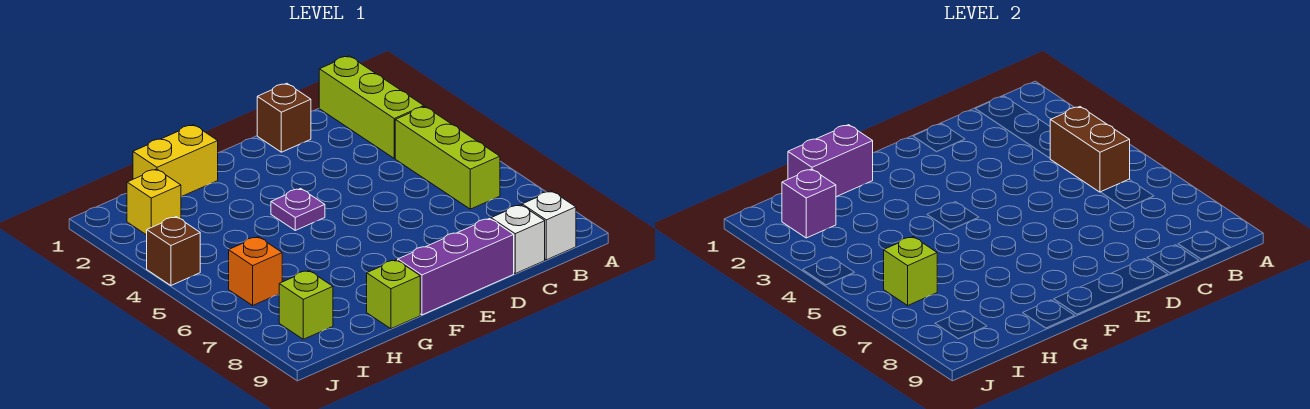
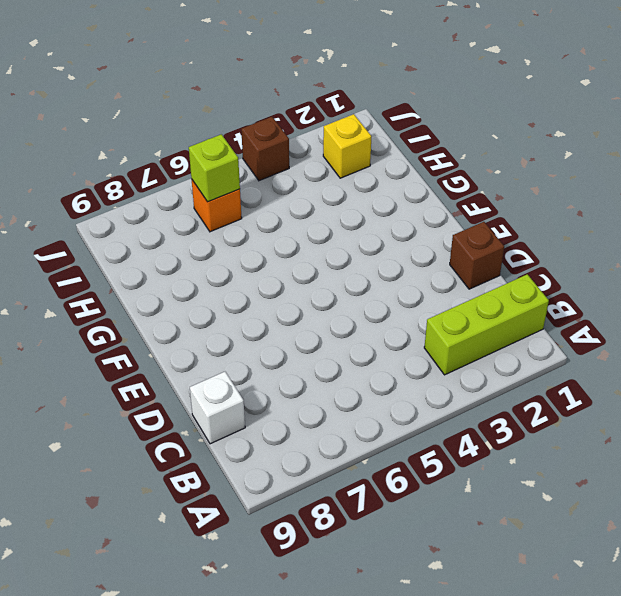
none -> lime brick B4:B6 level 1
none -> white brick B9 level 1
none -> purple brick D9:F9 level 1

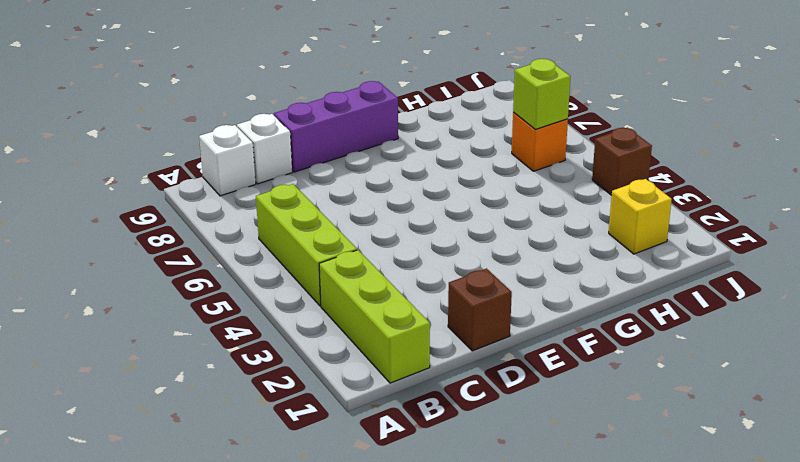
none -> purple plate F4 level 1
none -> yellow brick G1:H1 level 1
none -> lime brick G9 level 1

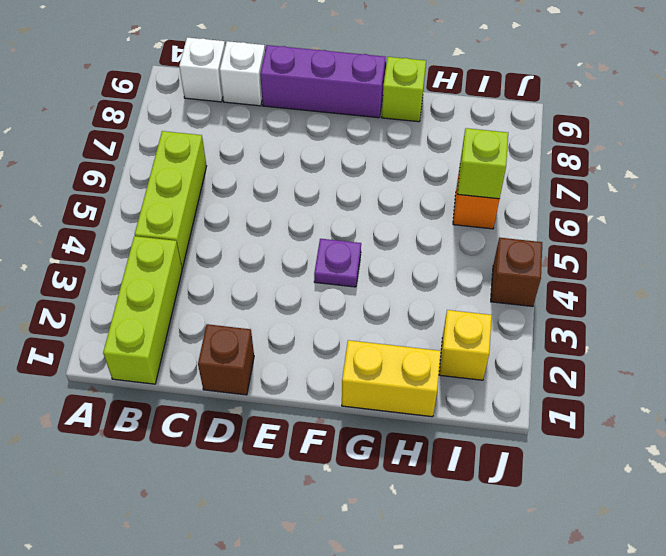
none -> lime brick I8 level 1
none -> brown brick B4:B5 level 2
none -> purple brick G1:H1 level 2

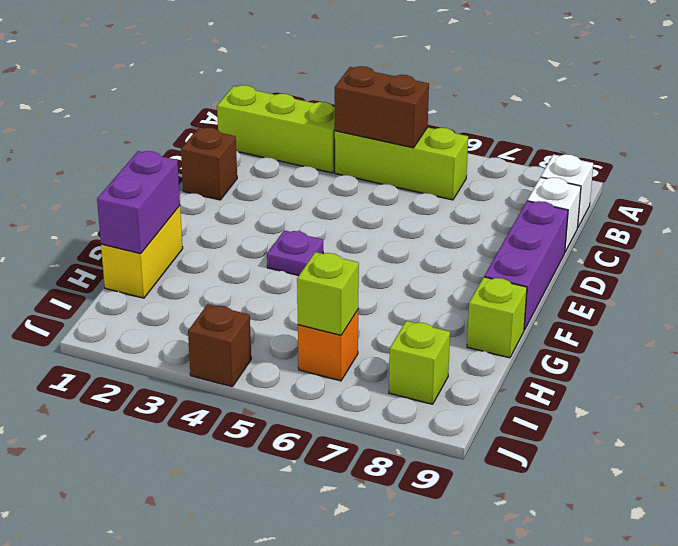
none -> yellow brick I2 level 1
none -> purple brick I2 level 2

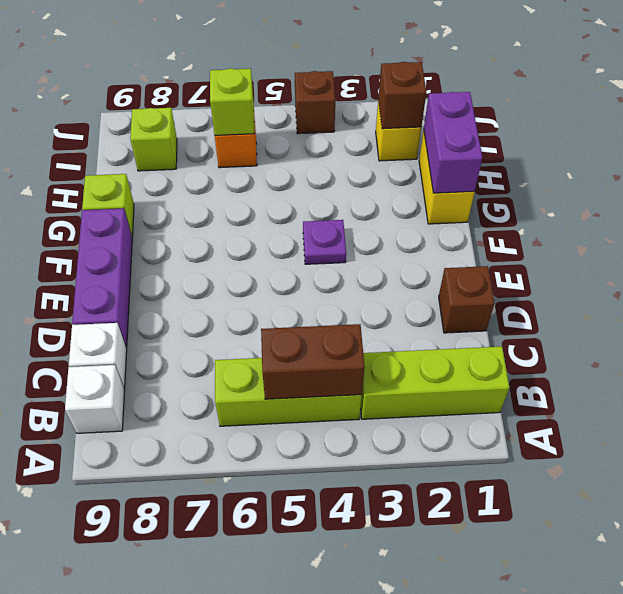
brown brick I2 level 2 -> purple brick I2 level 2

